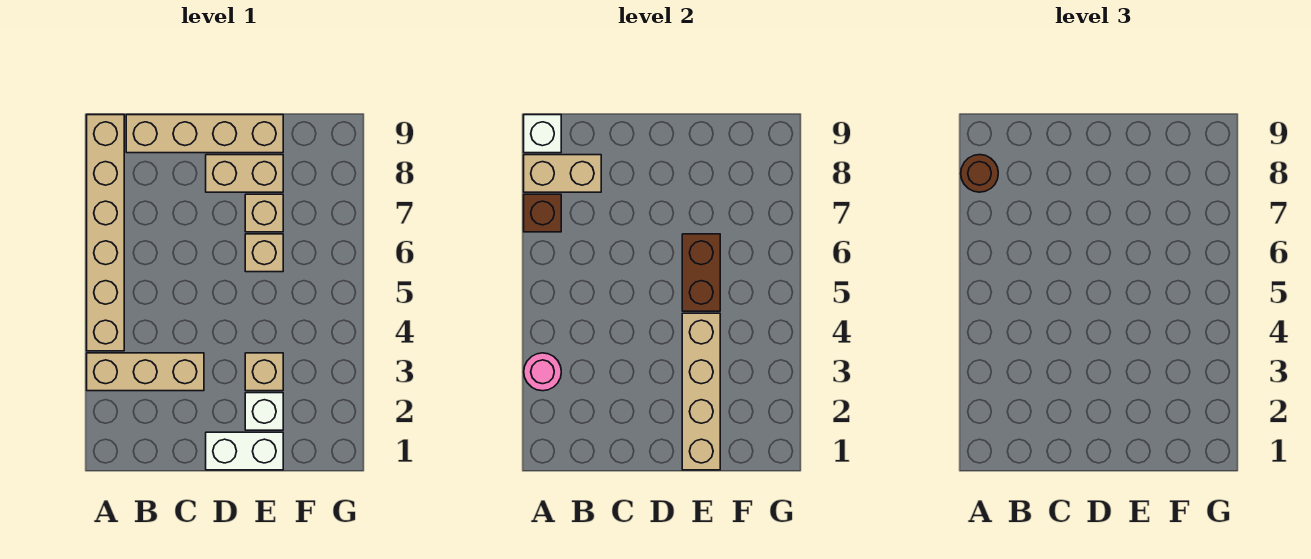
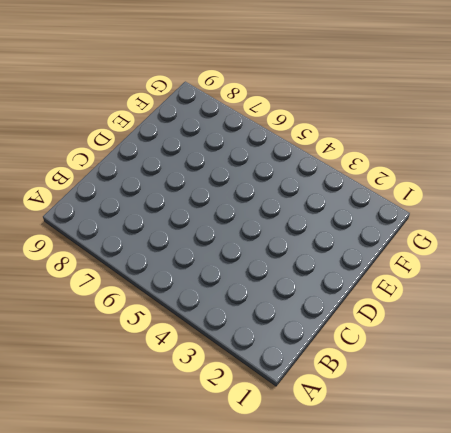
none -> tan brick A3:C3 level 1
none -> tan brick A4:A9 level 1
none -> tan brick B9:E9 level 1

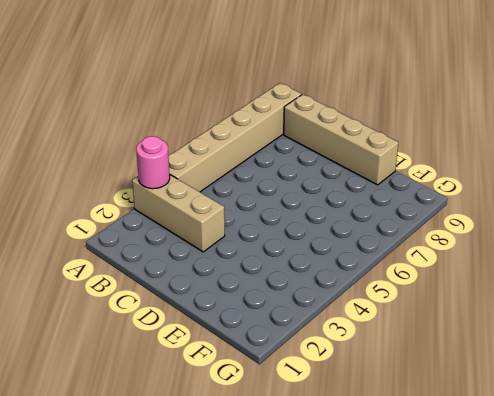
none -> white brick D1:E1 level 1
none -> tan brick D8:E8 level 1
none -> white brick E2 level 1

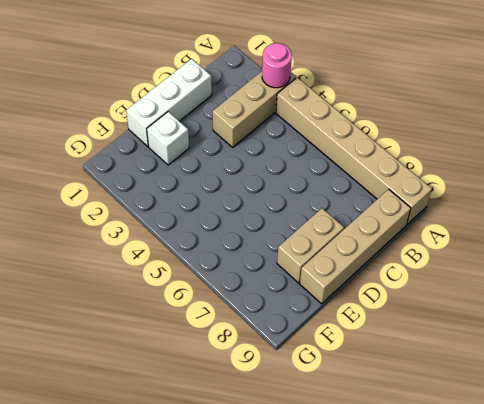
white brick C1:E1 level 1 -> white brick D1:E1 level 1
none -> tan brick E3 level 1
none -> tan brick E6 level 1
none -> tan brick E7 level 1

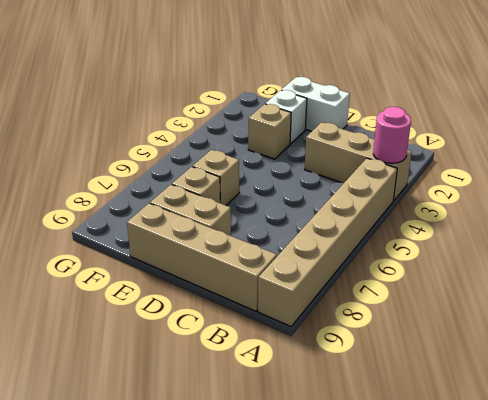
none -> brown brick A7 level 2
none -> tan brick A8:B8 level 2
none -> white brick A9 level 2

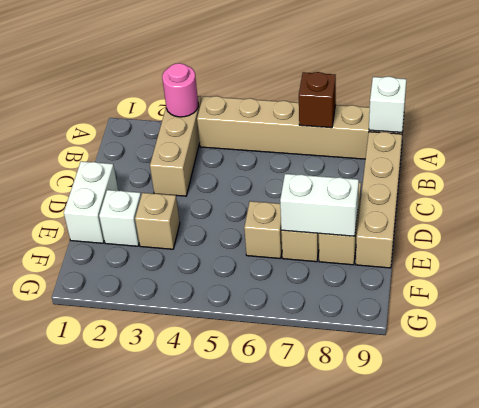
white brick E7:E8 level 2 -> none
none -> tan brick A8:B8 level 2
none -> tan brick E1:E4 level 2
none -> brown brick E5:E6 level 2

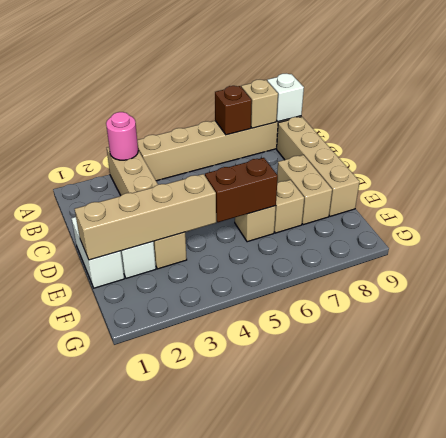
tan brick A8 level 2 -> tan brick A8:B8 level 2
none -> brown round brick A8 level 3

